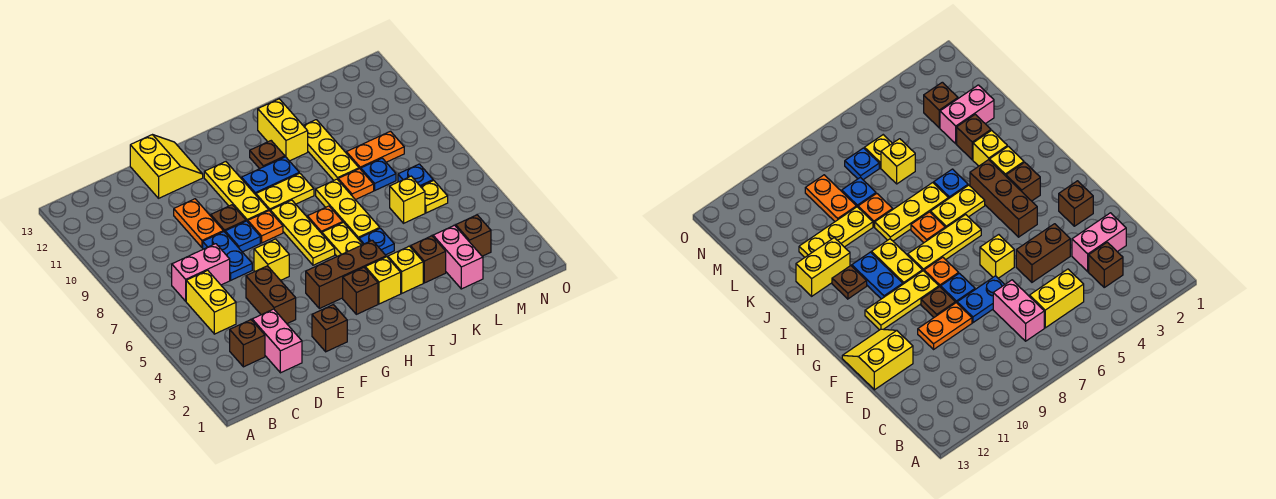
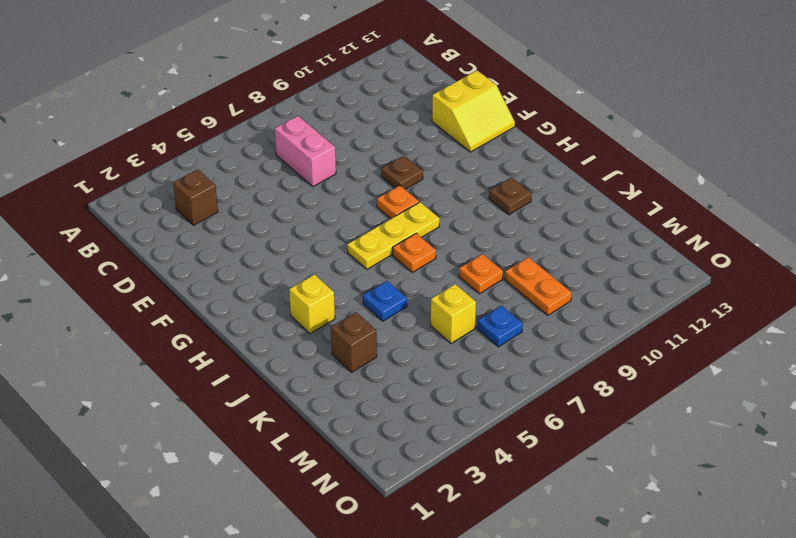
none -> yellow brick C5:C6 level 1
none -> pink brick D2:D3 level 1
none -> brown brick E4:E5 level 1
none -> blue plate E7:E8 level 1

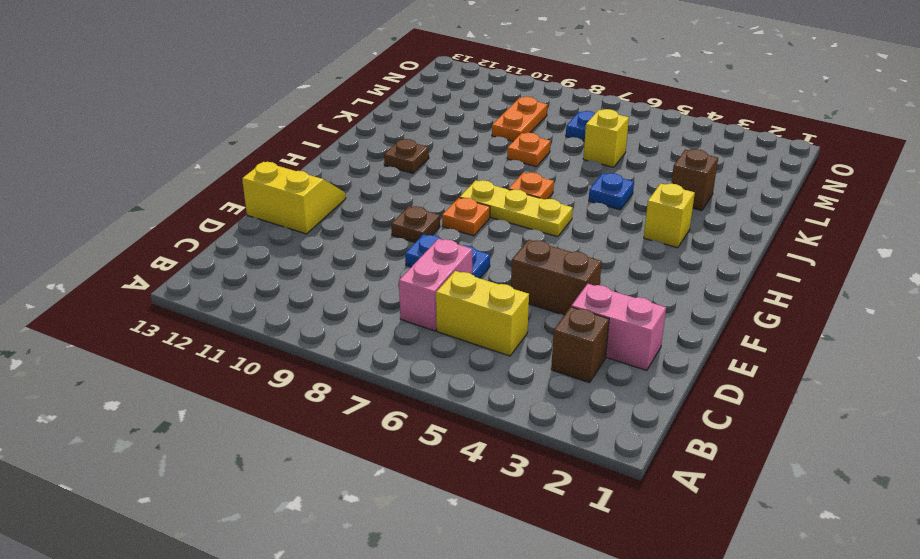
none -> orange plate E9:E10 level 1
none -> brown brick F2 level 1
none -> yellow brick F6 level 1
none -> blue plate F8 level 1

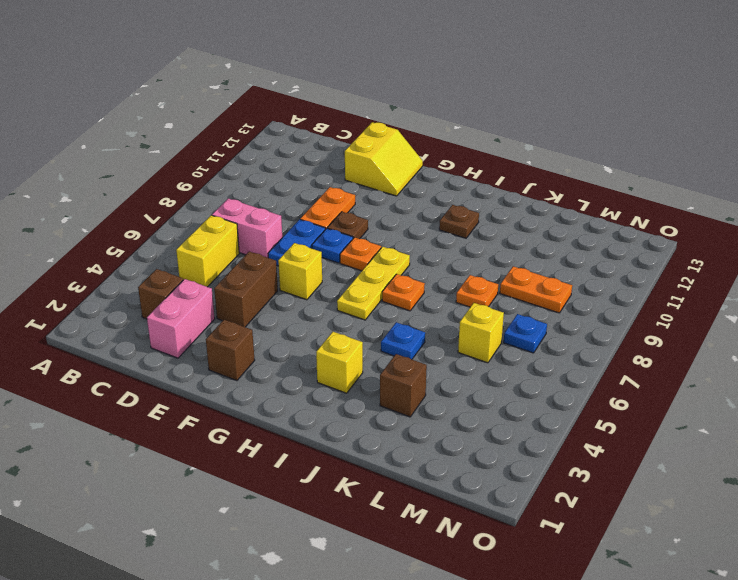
none -> brown brick G4:I4 level 1
none -> yellow plate G9:G11 level 1
none -> brown brick H3 level 1
none -> yellow plate H9:I9 level 1

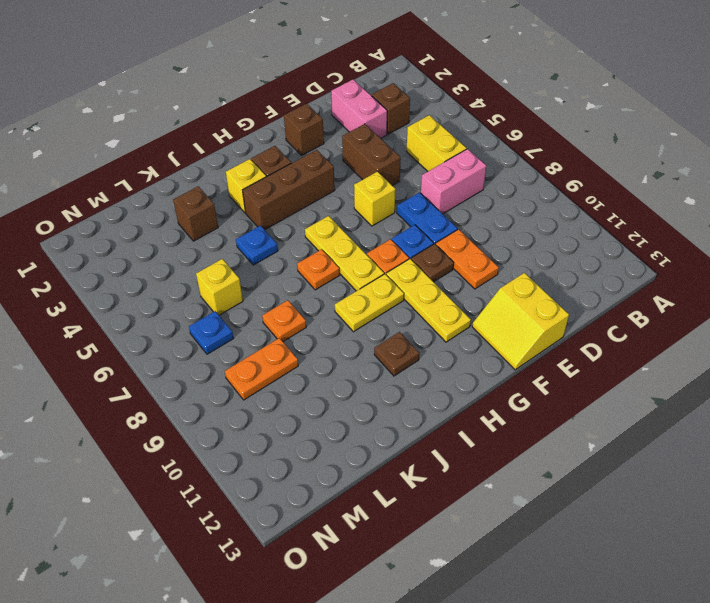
none -> blue plate H10:I10 level 1
none -> yellow plate I5:I6 level 1
none -> yellow brick J3 level 1
none -> yellow plate J6:J8 level 1

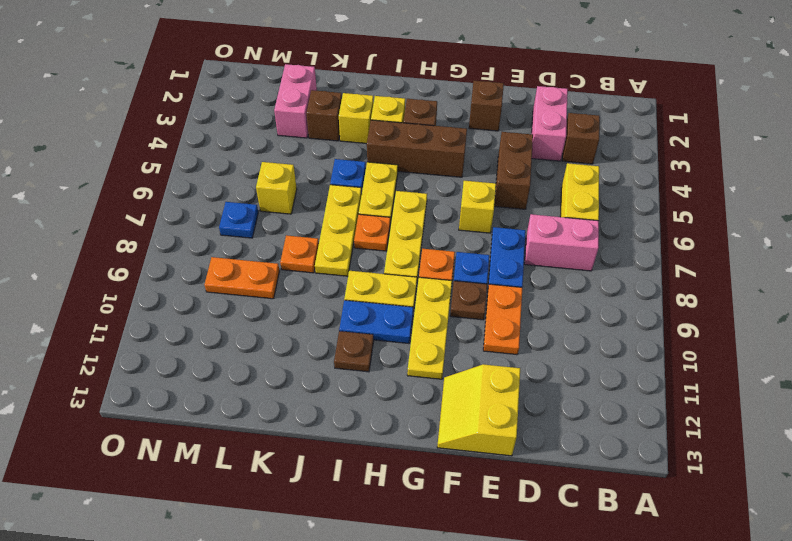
none -> yellow brick J11:J12 level 1
none -> yellow plate K9:K11 level 1
none -> blue plate L8 level 1
none -> brown brick M3 level 1

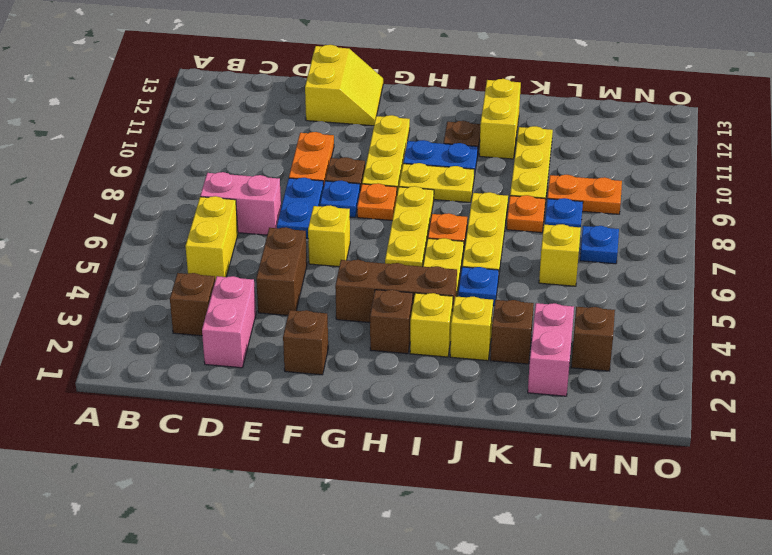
none -> yellow plate M6 level 1

